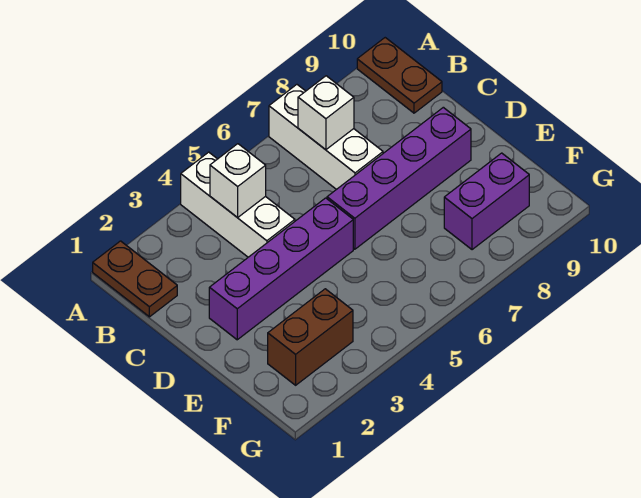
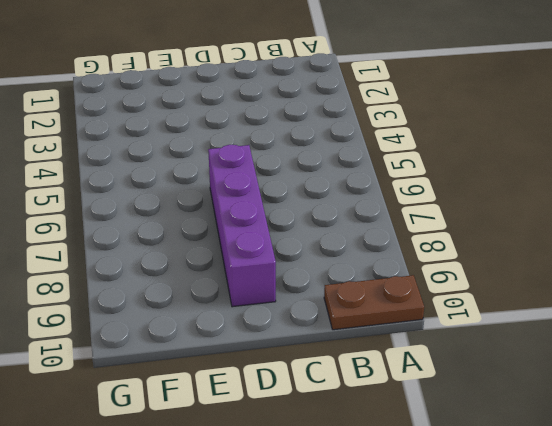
none -> brown plate A1:B1 level 1
none -> white brick A4:C4 level 1

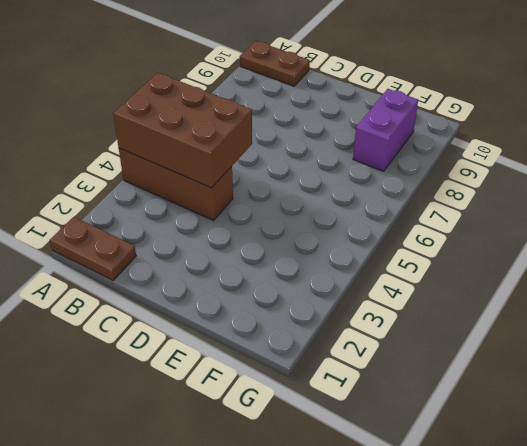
brown brick A4:C4 level 1 -> white brick A4:C4 level 1
brown brick A4:C5 level 2 -> white brick B4 level 2
none -> white brick A7:C7 level 1
none -> purple brick D2:D5 level 1

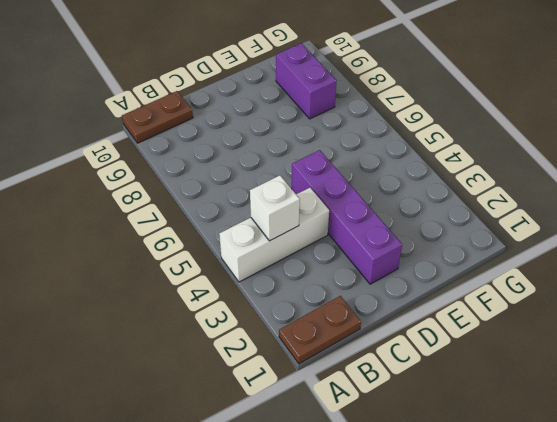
none -> white brick A7:C7 level 1
none -> purple brick D6:D9 level 1

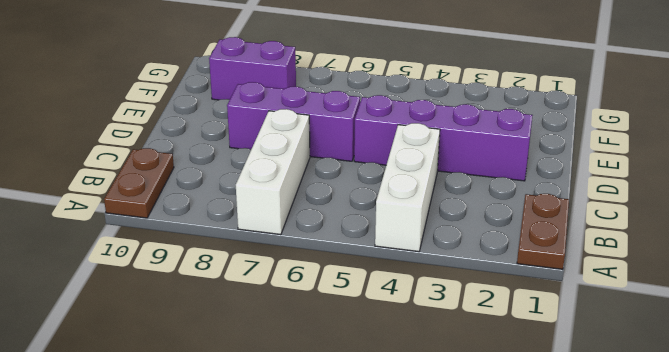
purple brick D6:D8 level 1 -> purple brick D6:D9 level 1
none -> brown brick F2:F3 level 1
none -> white brick B4 level 2

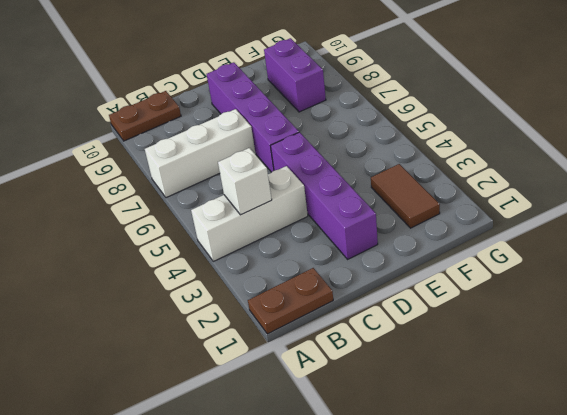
brown tile F2:F3 level 1 -> brown brick F2:F3 level 1
none -> white brick B7 level 2

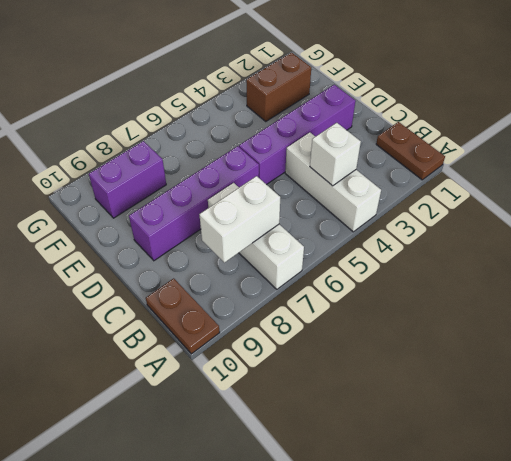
white brick B7:B8 level 2 -> white brick B7 level 2

